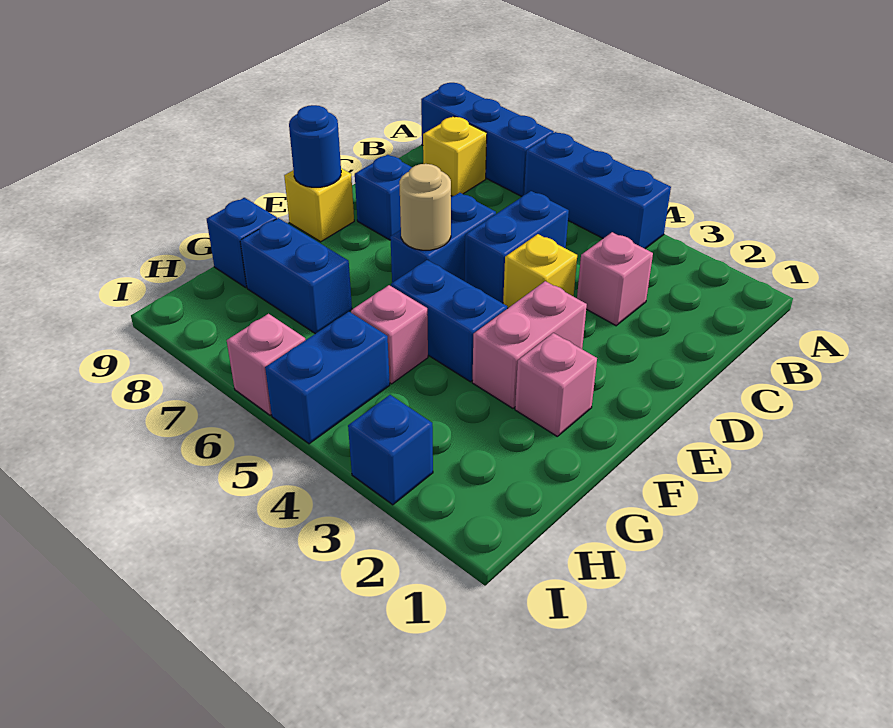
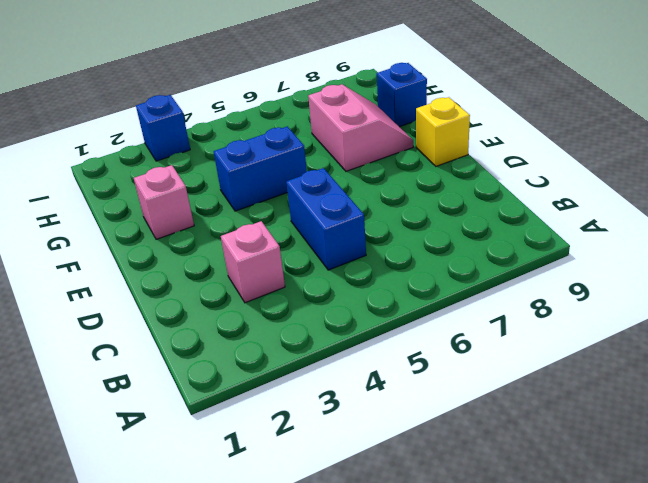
pink slope F7:G8 level 1 top 7 -> blue brick G7:G8 level 1
none -> blue brick A4:A6 level 1
none -> blue brick A7:A9 level 1
none -> yellow brick B8 level 1

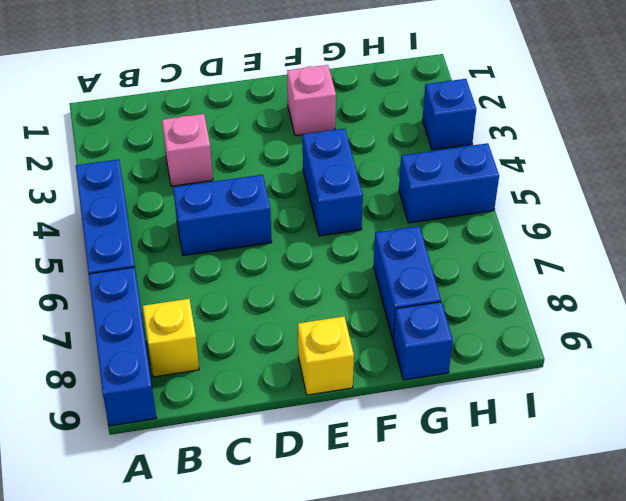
none -> yellow brick D4 level 1
none -> blue brick D6:E6 level 1
none -> blue brick D8 level 1

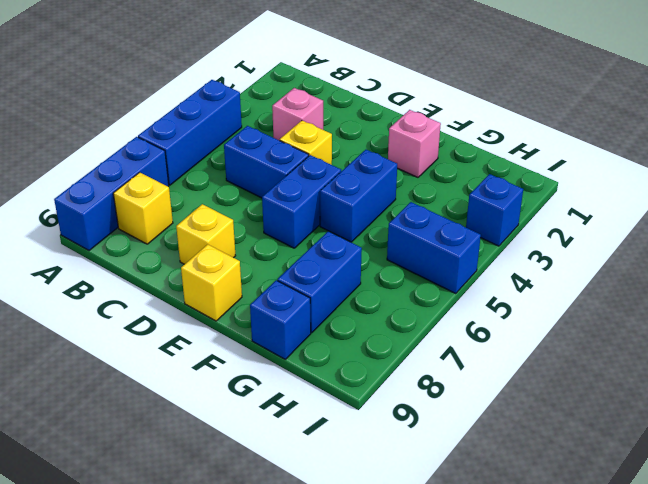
yellow brick D8 level 1 -> blue brick D8 level 1
blue brick E5:E6 level 1 -> blue brick D6:E6 level 1
none -> pink brick E3:F3 level 1
none -> pink brick G5 level 1
none -> pink brick I6 level 1

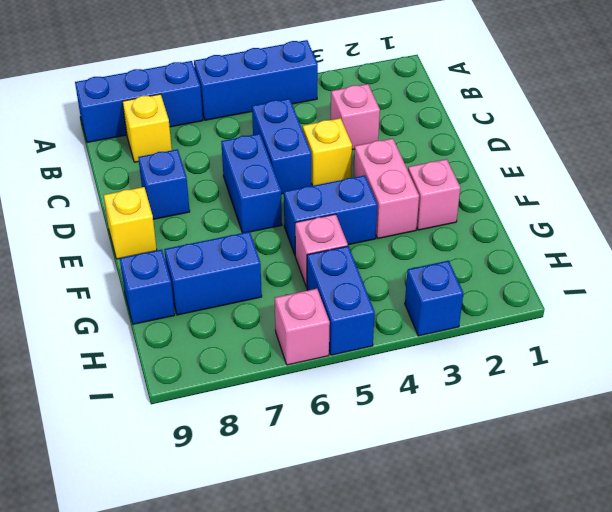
none -> tan round brick E6 level 2
none -> blue round brick E9 level 2

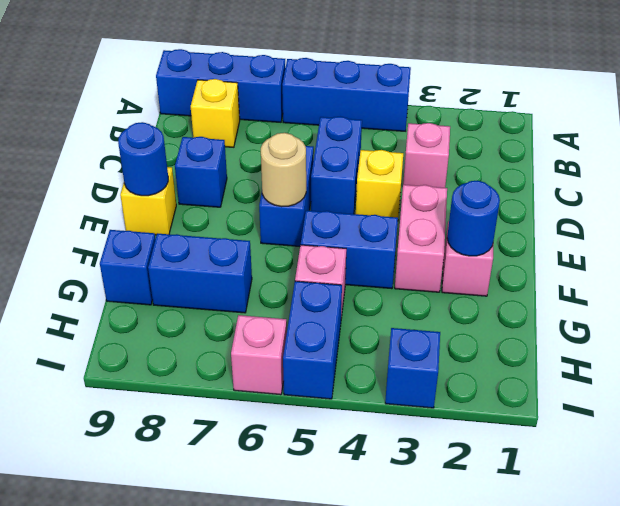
blue round brick F2 level 2 -> none

